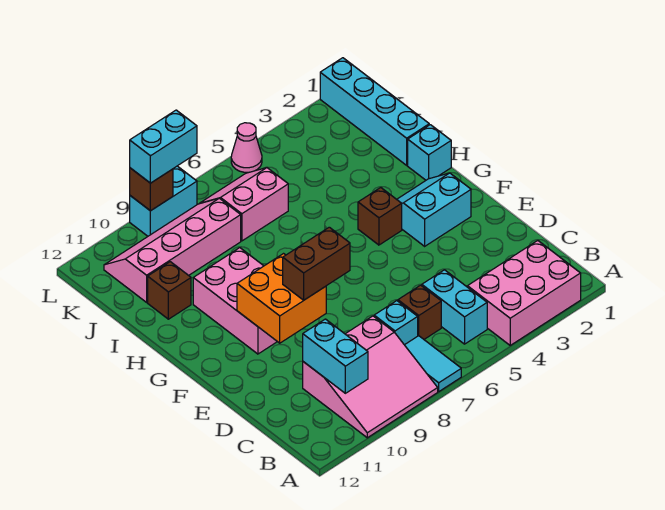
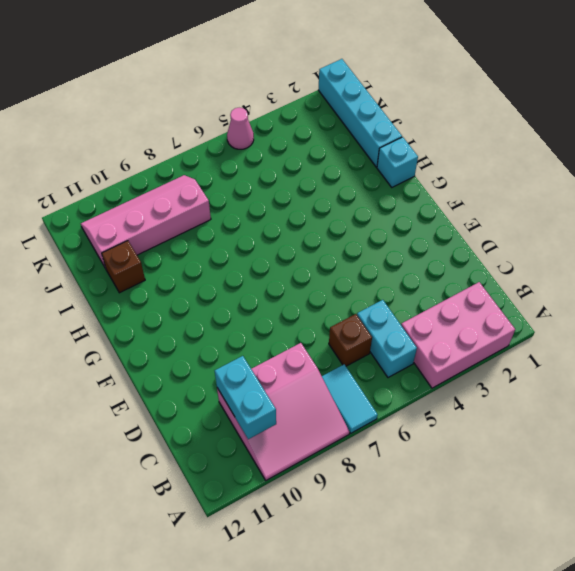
none -> cyan brick C7 level 1
none -> cyan slope F2:G3 level 1 top F
none -> pink brick F9:H10 level 1

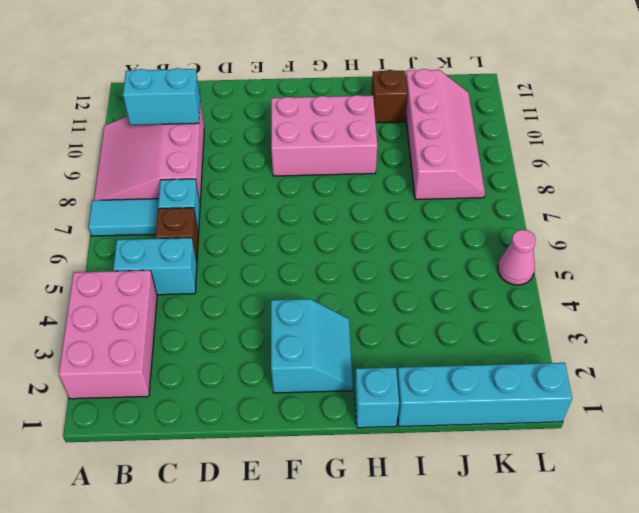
none -> brown brick G4 level 1
none -> pink slope J6:K7 level 1 top J
none -> cyan brick L8:L9 level 1

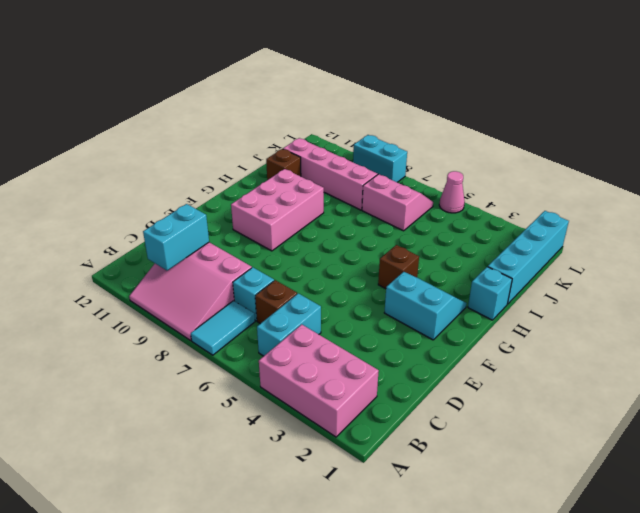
none -> orange brick E9:F10 level 2
none -> brown brick L9 level 2
none -> brown brick E8:E9 level 3

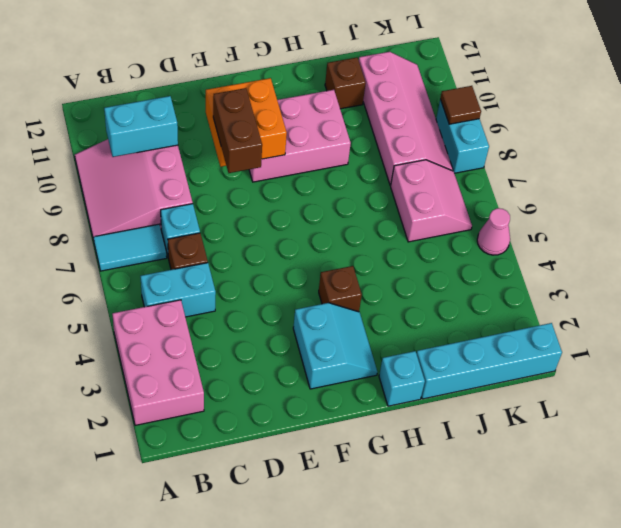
brown tile L9 level 2 -> brown brick L9 level 2
none -> cyan brick L8:L9 level 3

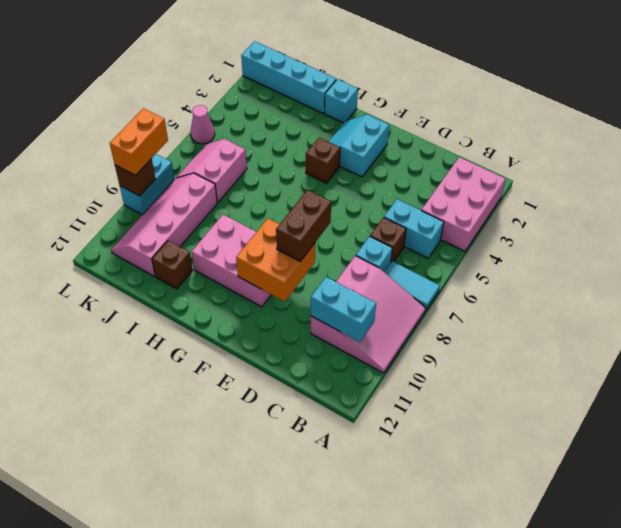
orange brick L8:L9 level 3 -> cyan brick L8:L9 level 3

